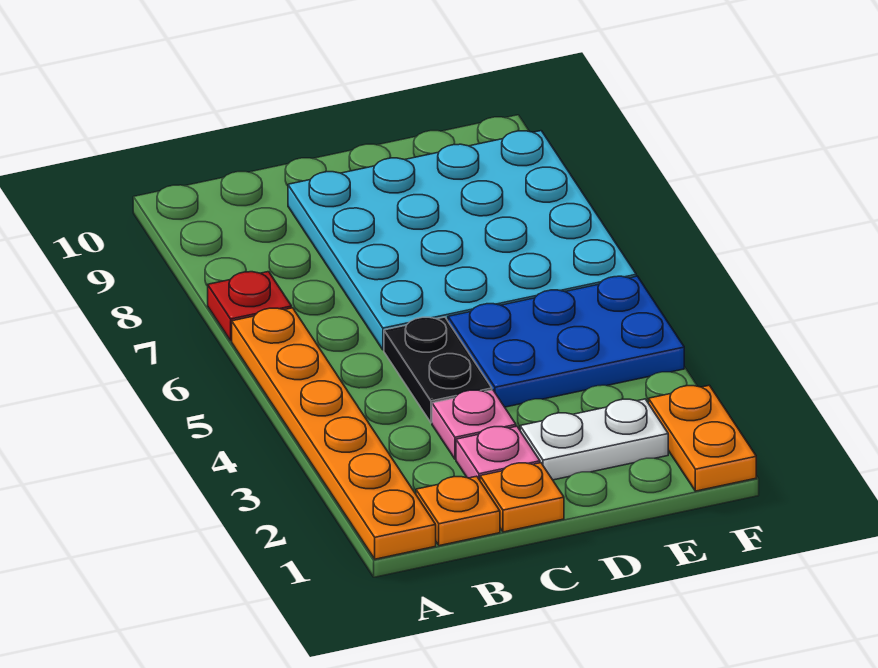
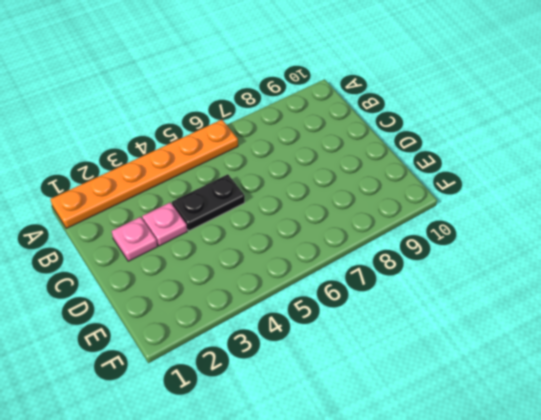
none -> red plate A7 level 1
none -> orange plate B1 level 1

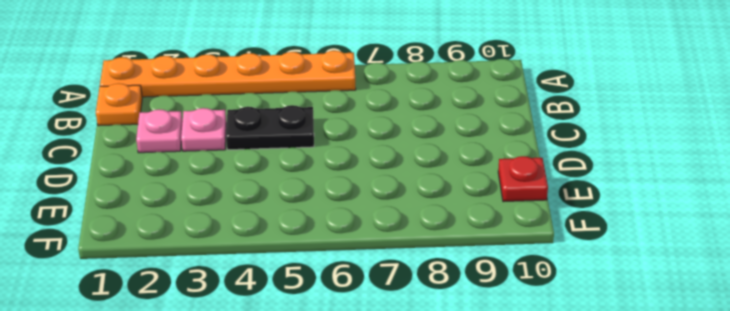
red plate E10 level 1 -> red plate A7 level 1
none -> orange plate C1 level 1
none -> cyan plate C6:F9 level 1

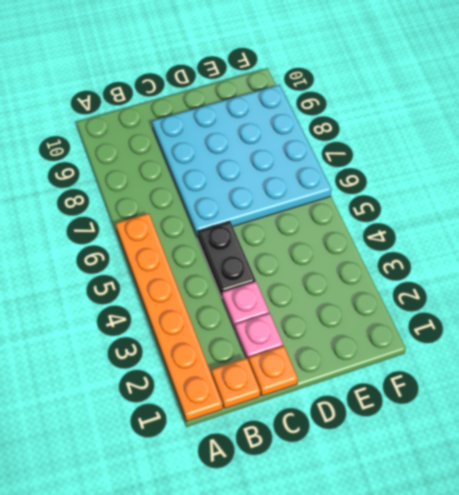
none -> red plate A7 level 1
none -> white plate D2:E2 level 1

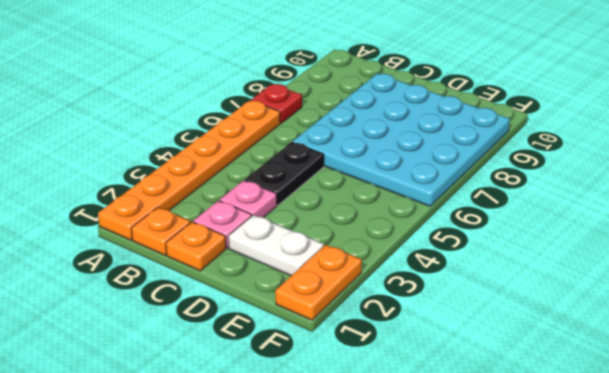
none -> blue plate D4:F5 level 1

